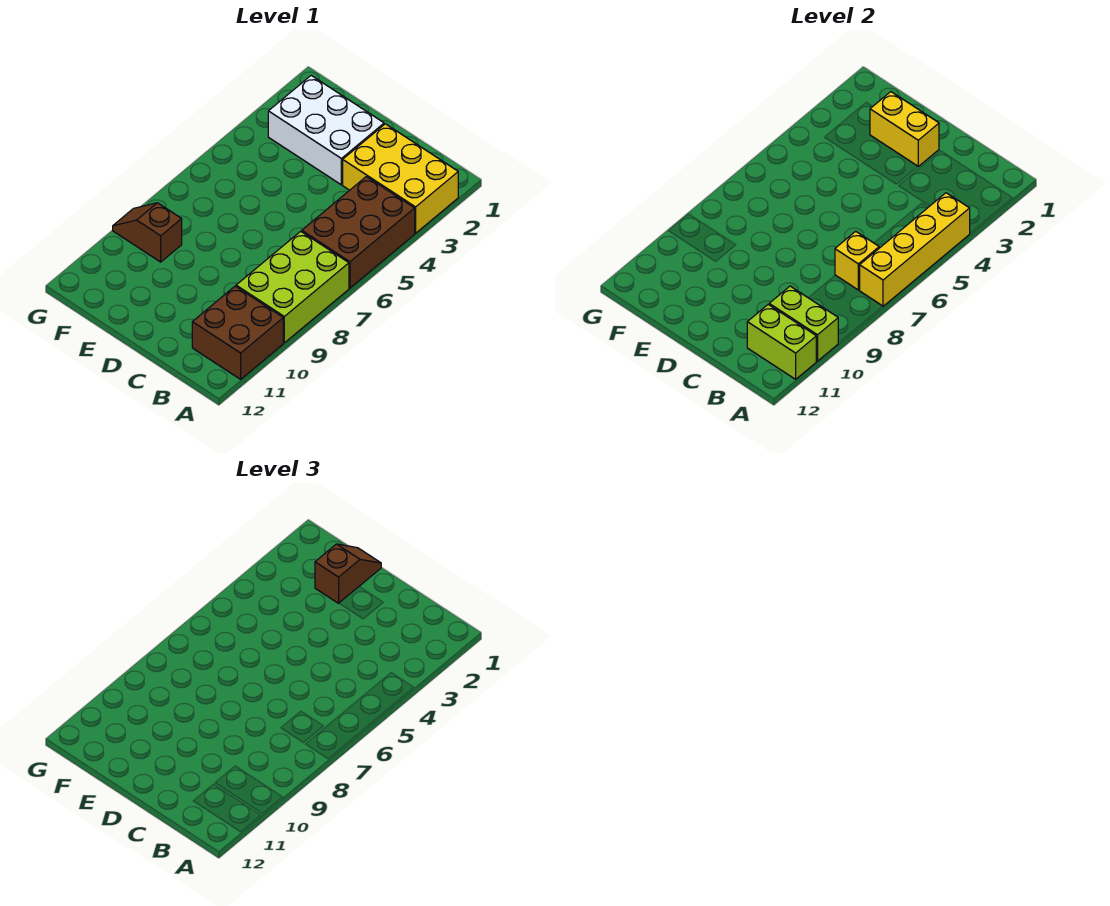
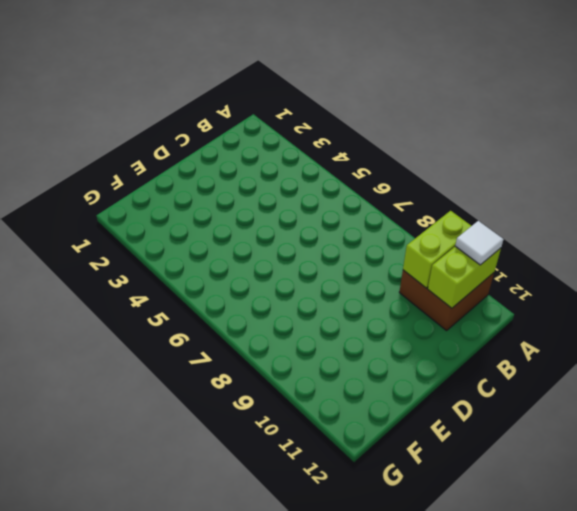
white tile A11 level 3 -> none
none -> yellow brick A2:C3 level 1
none -> brown brick A4:B6 level 1
none -> lime brick A7:B9 level 1

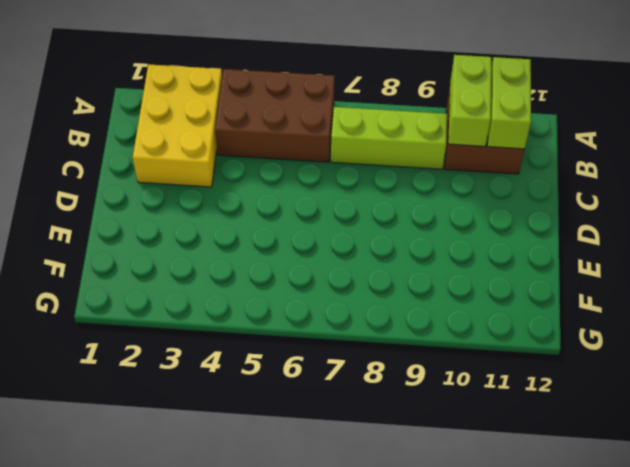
lime brick B7:B9 level 1 -> lime brick A7:B9 level 1
none -> white brick D2:F3 level 1
none -> brown slope F9:G9 level 1 top F
none -> yellow brick A4:A7 level 2

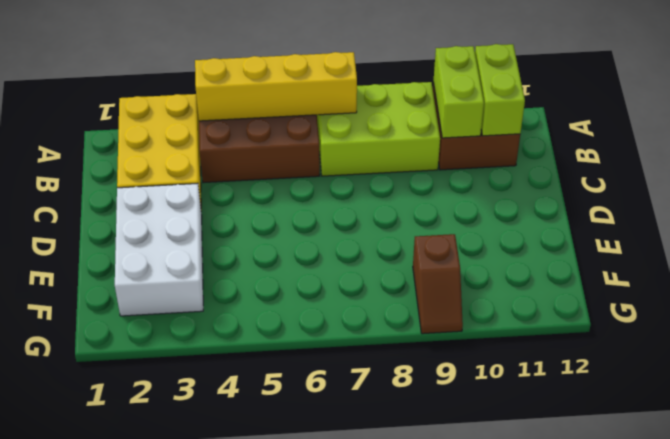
none -> yellow brick B7 level 2
none -> yellow brick D2:E2 level 2
none -> brown slope E1:E2 level 3 top 2

